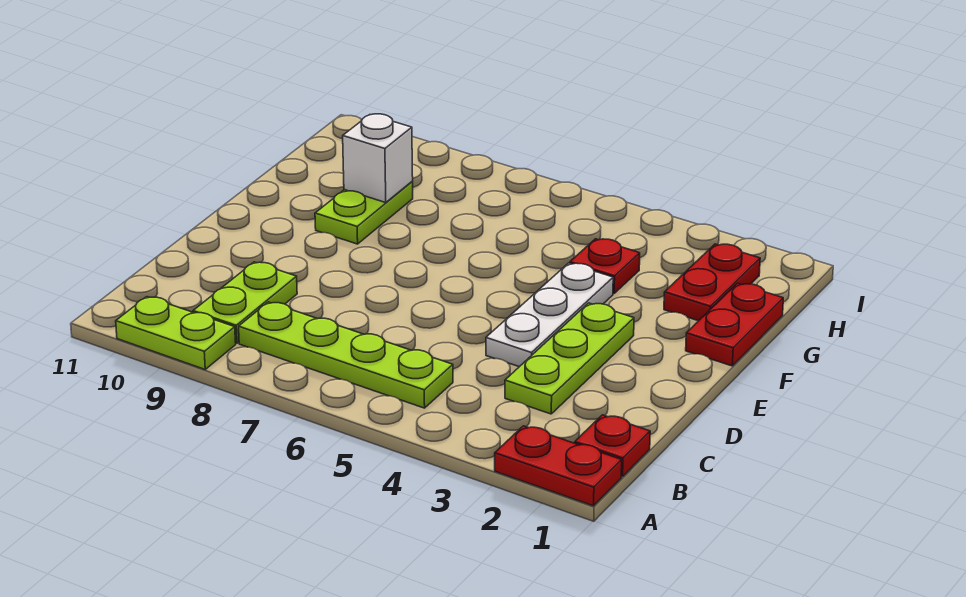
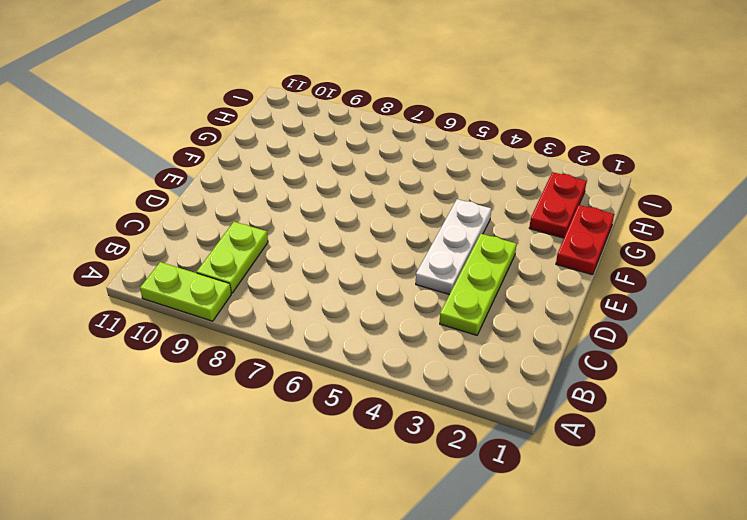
none -> red plate A1:A2 level 1
none -> red plate B1 level 1
none -> lime plate B5:B8 level 1

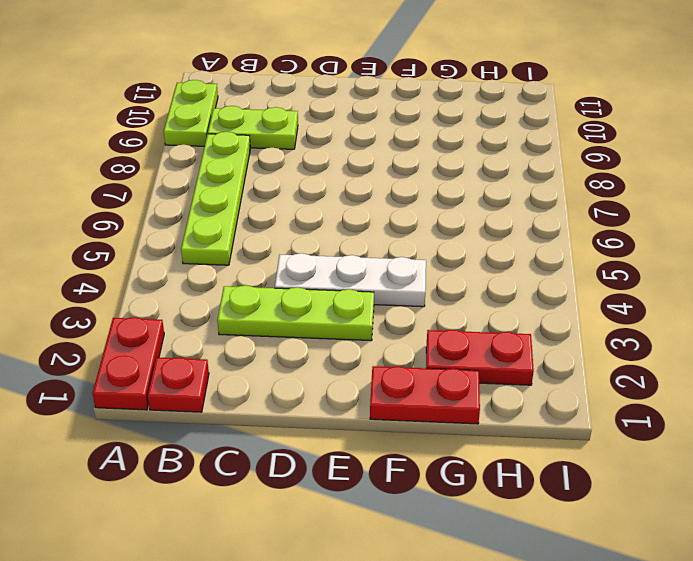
none -> lime plate F9:G9 level 1
none -> red plate G4 level 1
none -> white brick G9 level 2

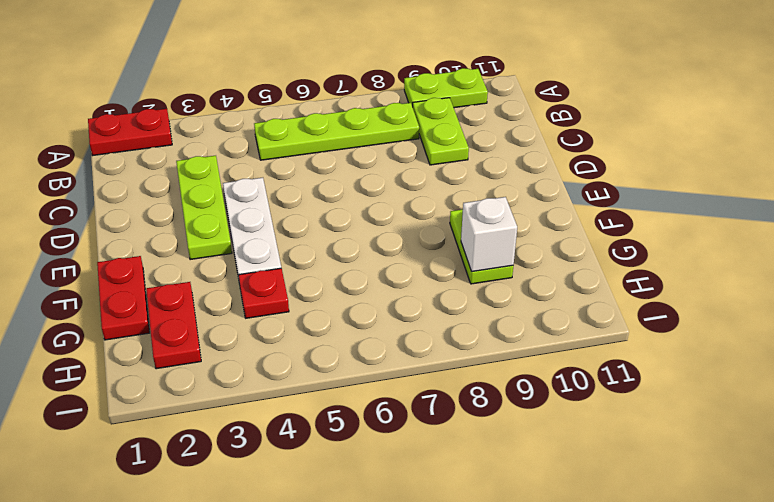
none -> red plate B1 level 1

